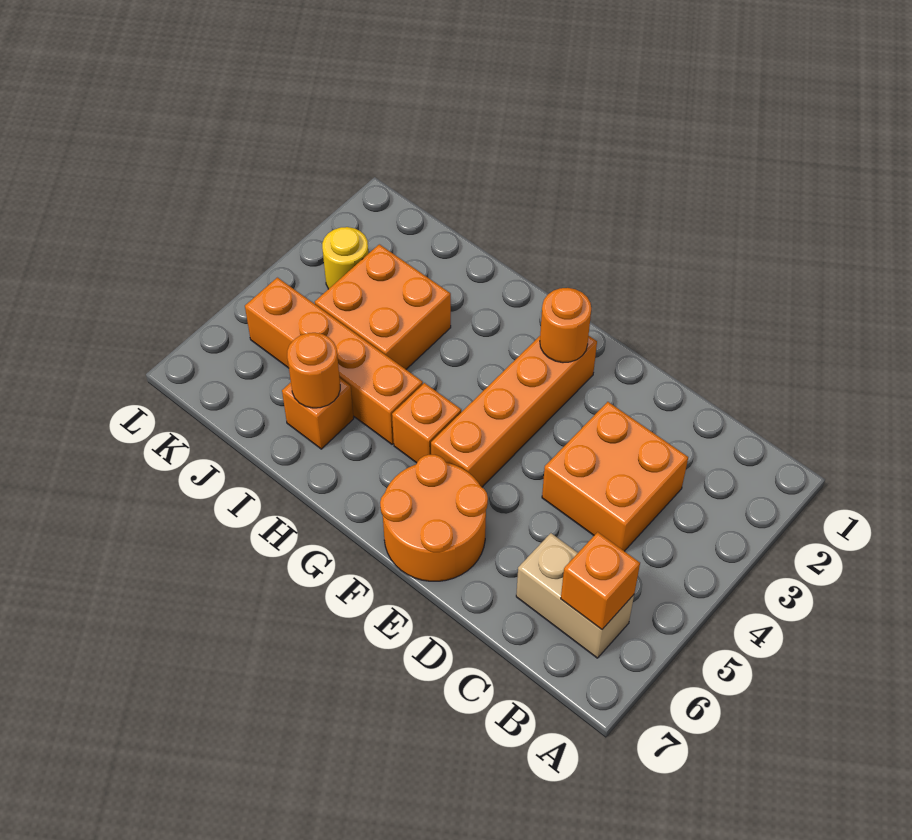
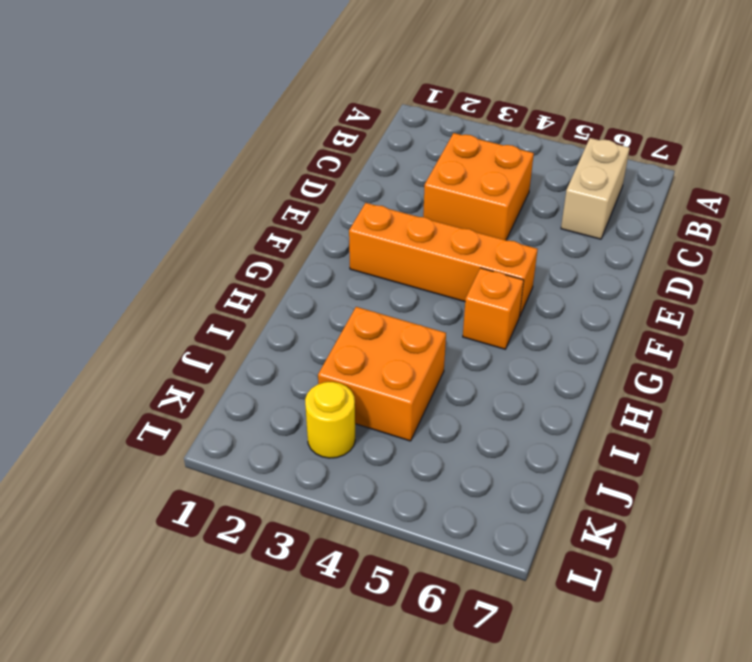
none -> orange round brick E6:F7 level 1
none -> orange brick H5:K5 level 1
none -> orange brick I6 level 1

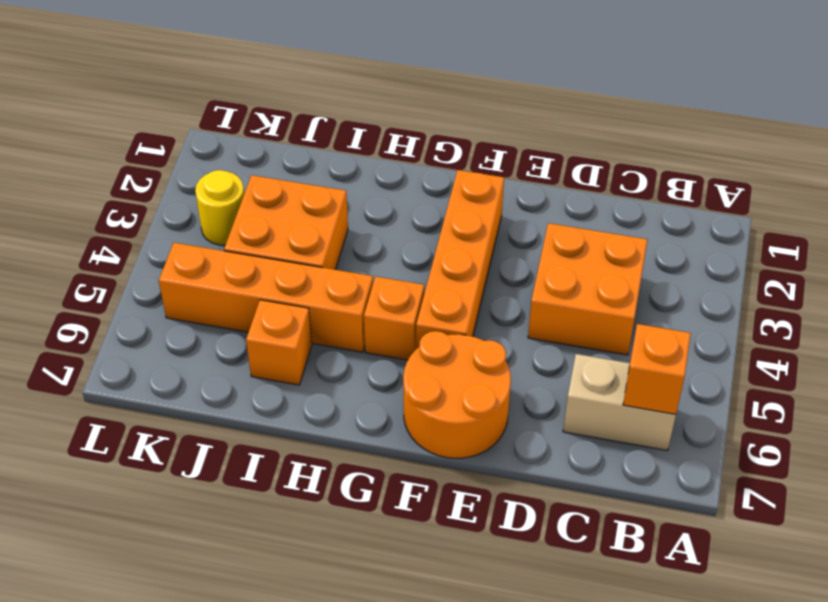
none -> orange round brick F2 level 2
none -> orange round brick I6 level 2

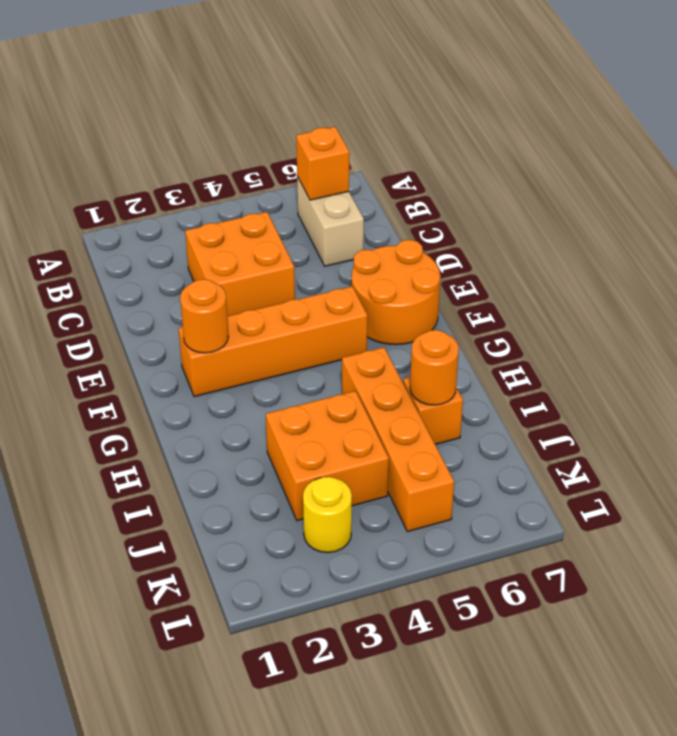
none -> orange brick G5 level 1

